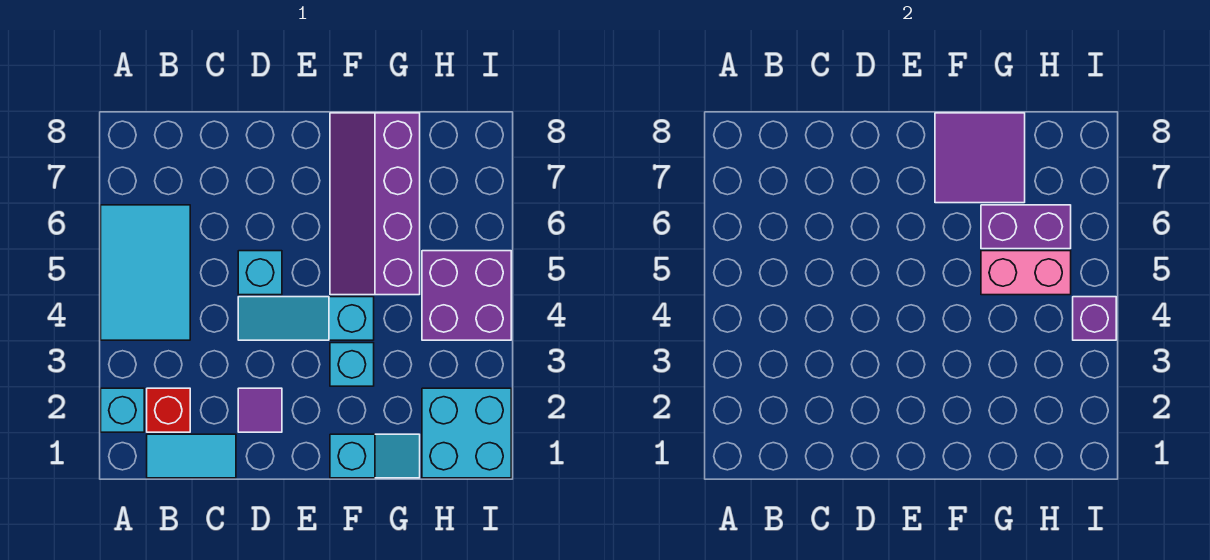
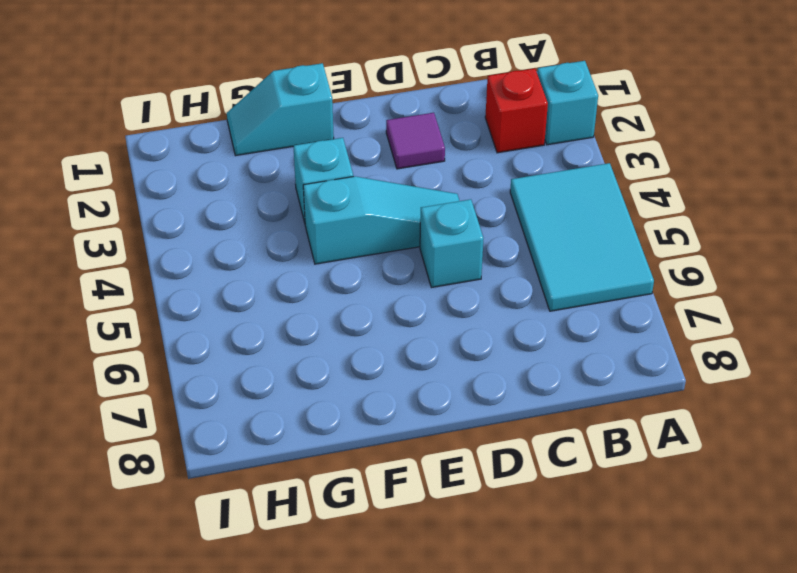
none -> cyan tile B1:C1 level 1
none -> purple slope F5:G8 level 1 top G
none -> cyan brick H1:I2 level 1

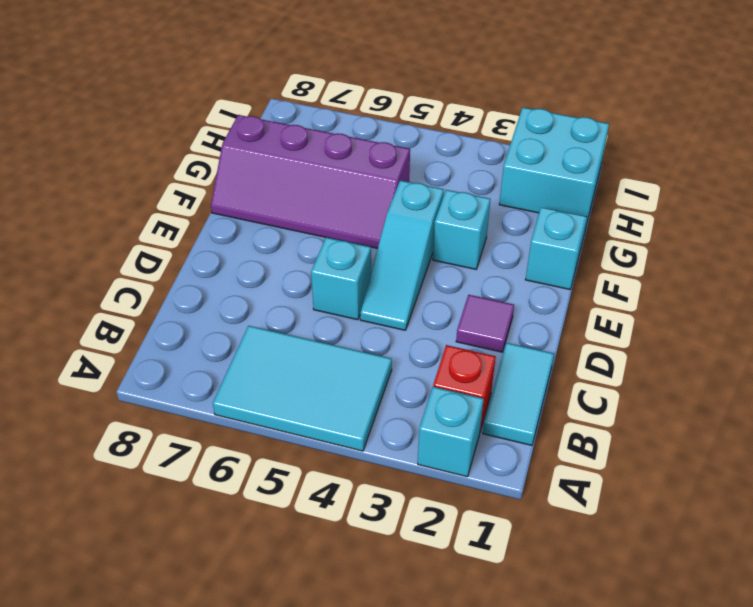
none -> purple brick H4:I5 level 1
none -> purple tile F7:G8 level 2
none -> pink brick G5:H5 level 2

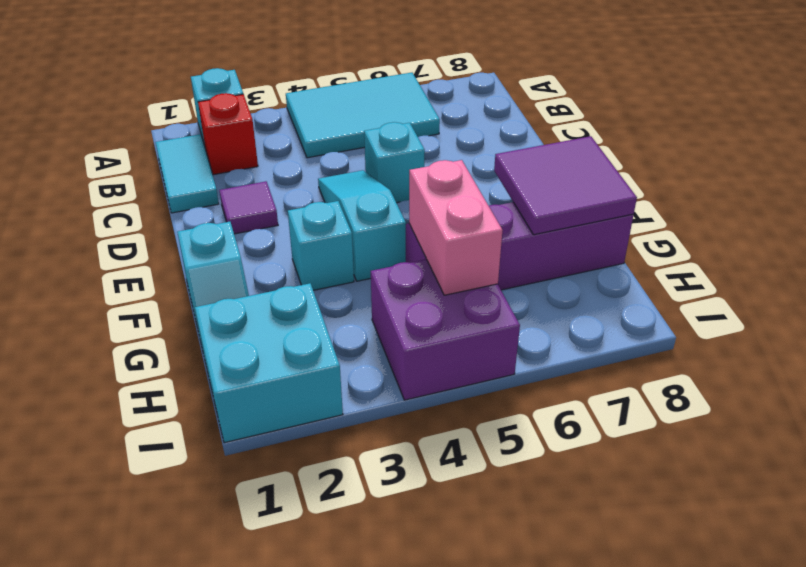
none -> purple brick G6:H6 level 2
none -> purple brick I4 level 2

